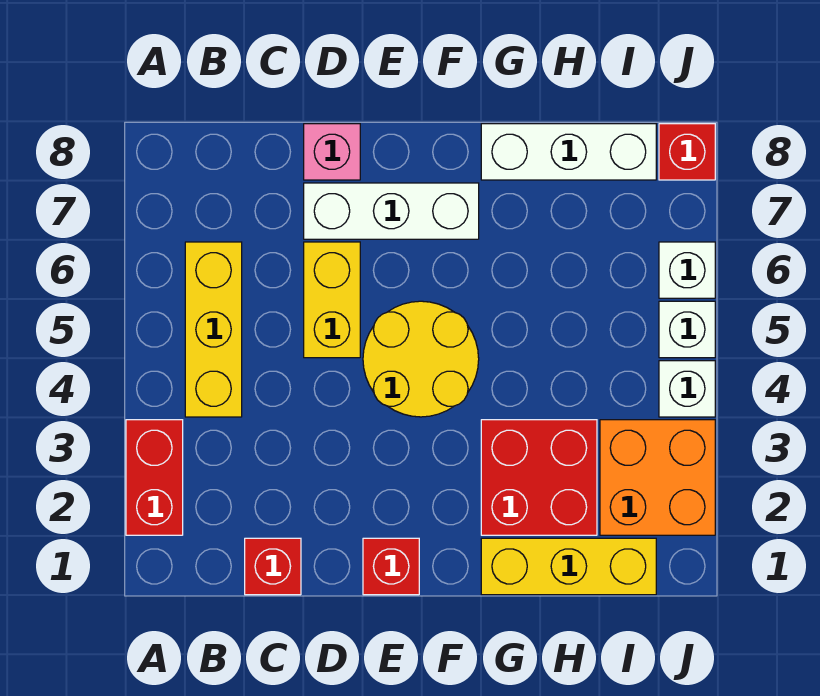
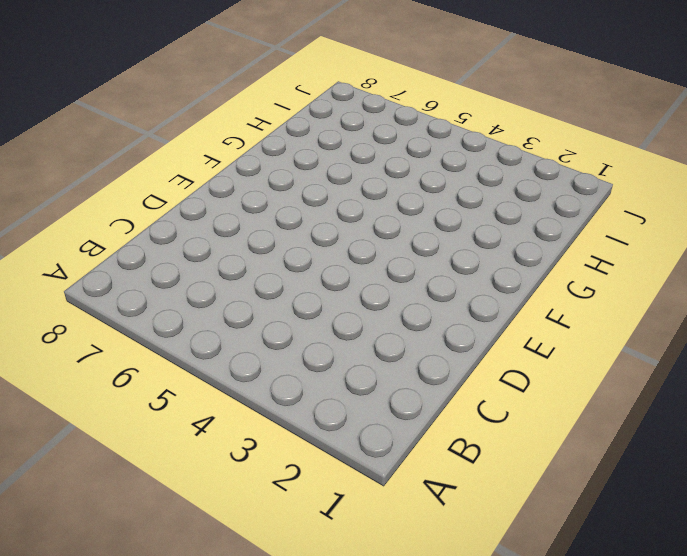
none -> red brick A2:A3 level 1
none -> yellow brick B4:B6 level 1
none -> red brick C1 level 1

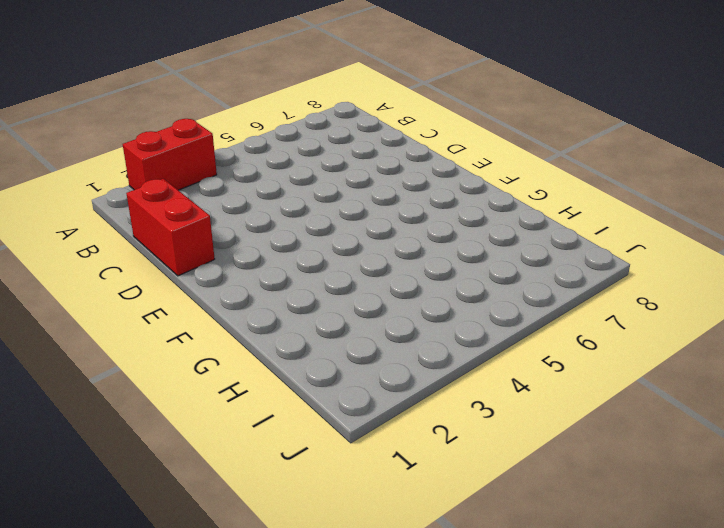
red brick C1:D1 level 1 -> red brick C1 level 1
none -> yellow brick B4:B6 level 1
none -> yellow brick D5:D6 level 1
none -> white brick D7:F7 level 1

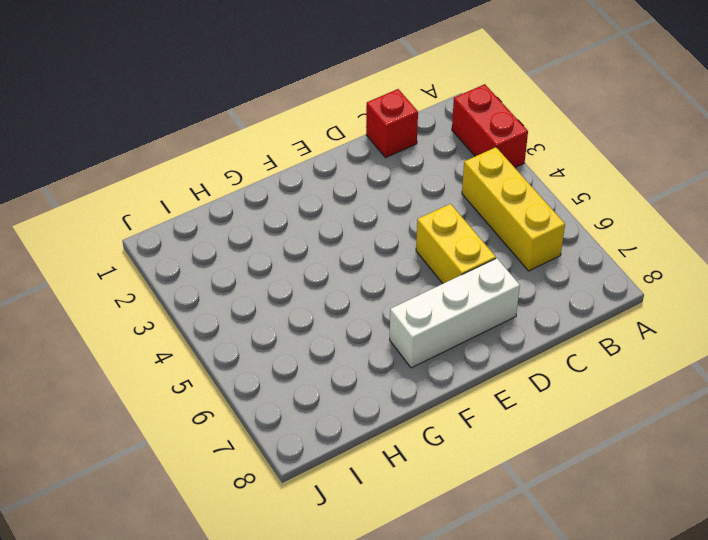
none -> pink brick D8 level 1
none -> red brick E1 level 1
none -> yellow round brick E4:F5 level 1

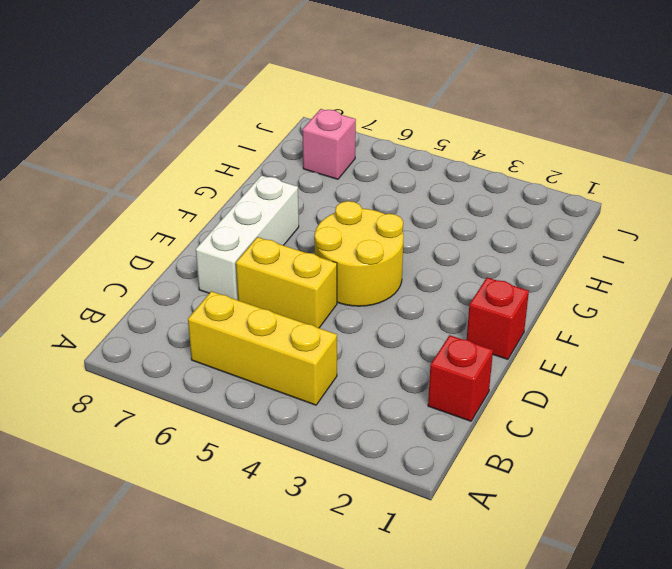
pink brick I7 level 1 -> pink brick D8 level 1
none -> red brick A2:A3 level 1
none -> yellow brick G1:I1 level 1
none -> red brick G2:H3 level 1

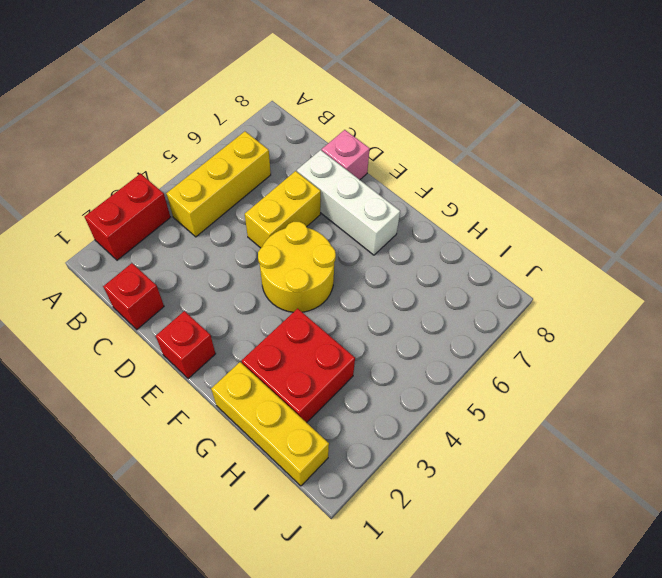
none -> white brick G8:I8 level 1
none -> orange brick I2:J3 level 1
none -> white brick J4 level 1

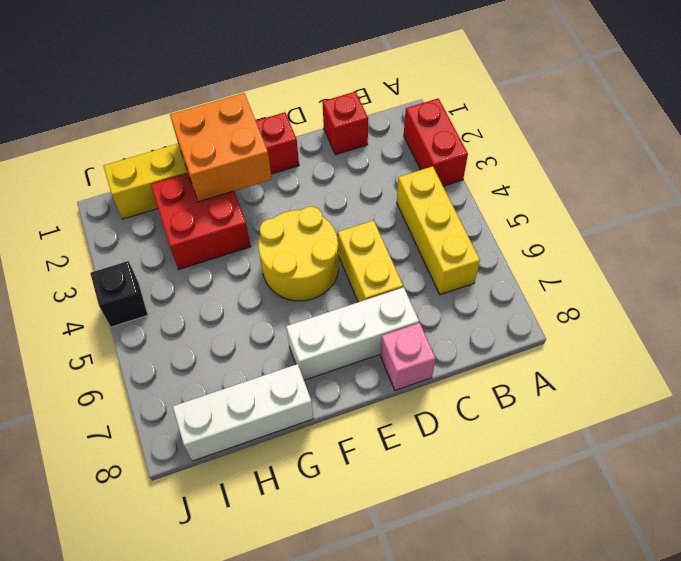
orange brick F1:G2 level 2 -> orange brick I2:J3 level 1
black brick J4 level 1 -> white brick J4 level 1
none -> white brick J5 level 1
none -> white brick J6 level 1
none -> red brick J8 level 1

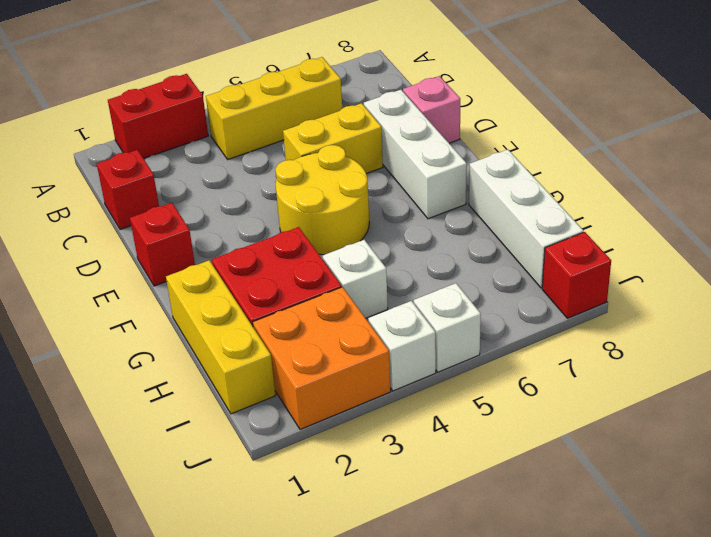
white brick H4 level 1 -> white brick J6 level 1

